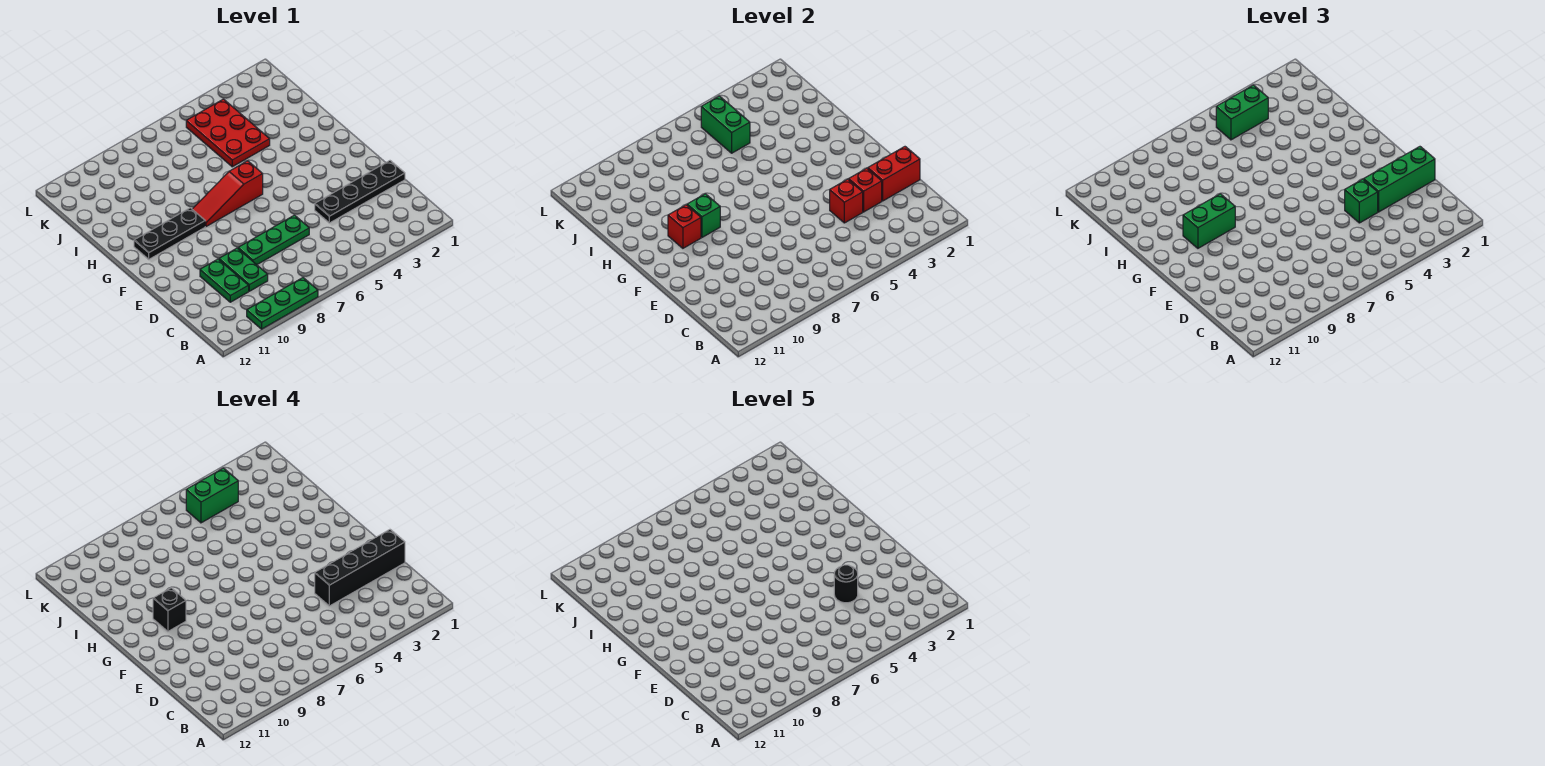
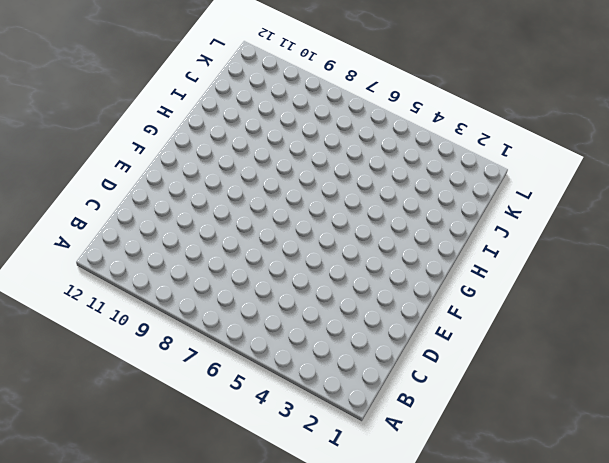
none -> green plate A8:A10 level 1
none -> green plate C9:D9 level 1
none -> green plate C10:D10 level 1

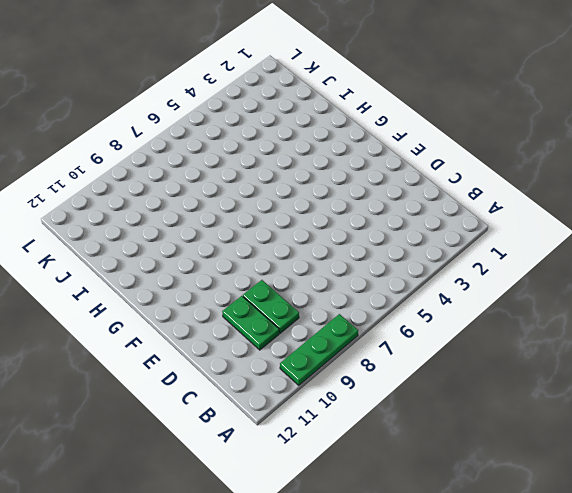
none -> black plate D1:D4 level 1
none -> green plate D6:D8 level 1
none -> red slope G6:G8 level 1 top 6

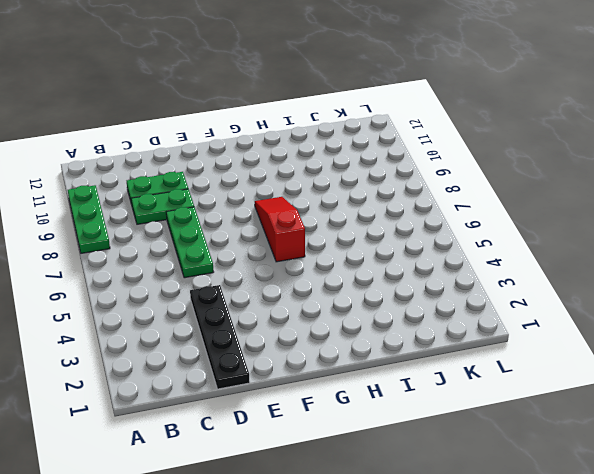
none -> black plate G9:G11 level 1
none -> red plate I4:K5 level 1
none -> red brick D1:D2 level 2

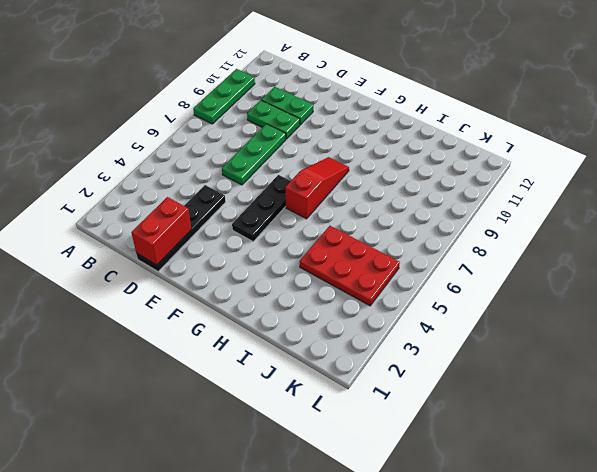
black plate F4:F6 level 1 -> black plate G9:G11 level 1
none -> red brick D3 level 2
none -> red brick D4 level 2
none -> green brick G9 level 2

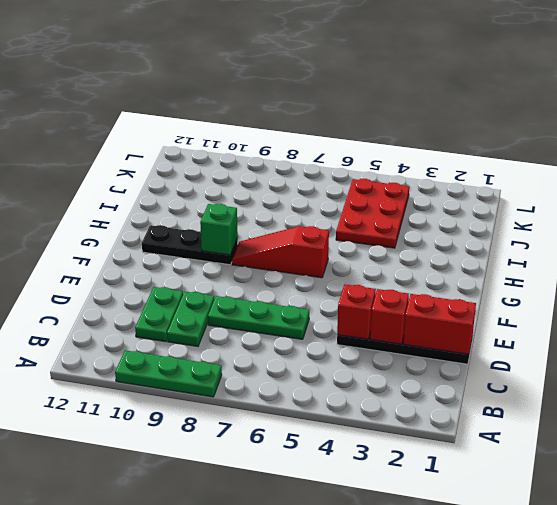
none -> red brick G10 level 2
none -> green brick J5:K5 level 2
none -> green brick D1:D3 level 3

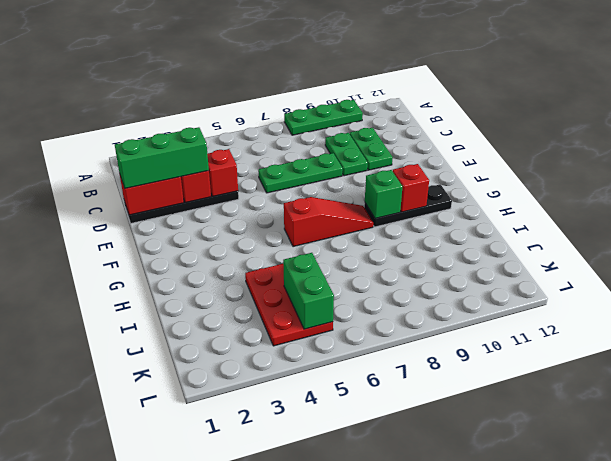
none -> green brick D4 level 3
none -> green brick G9:G10 level 3
none -> green brick K4:K5 level 3

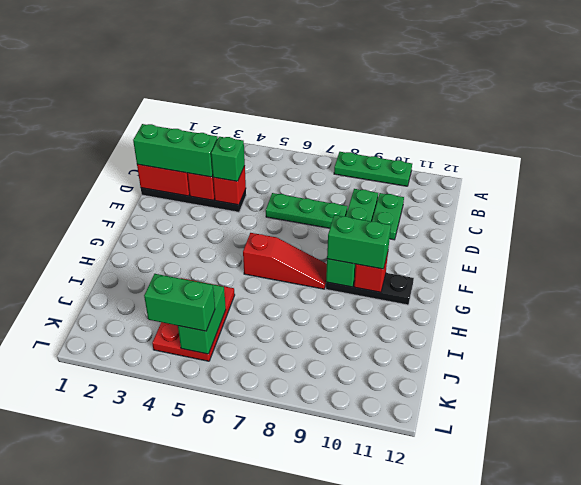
none -> black brick D1:D4 level 4
none -> black brick G10 level 4
none -> green brick K4:K5 level 4

